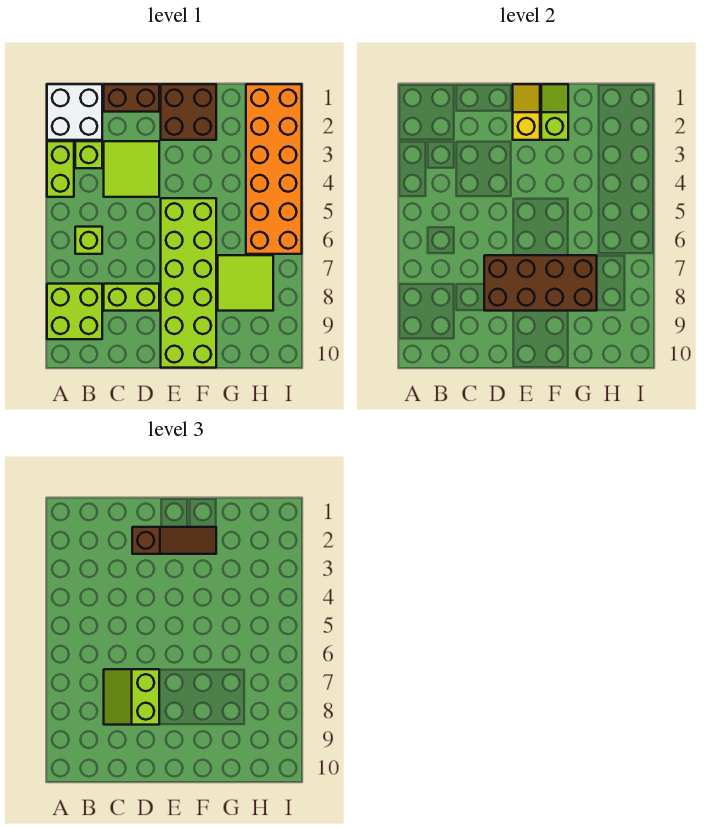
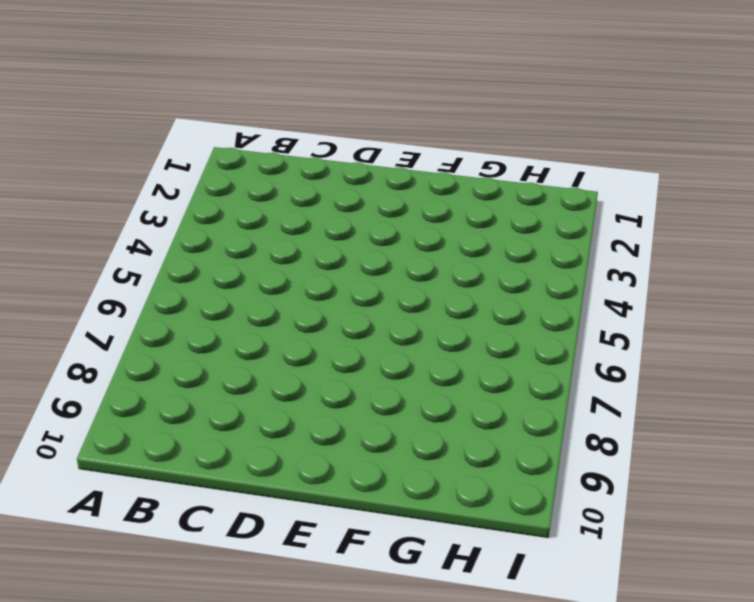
none -> white brick A1:B2 level 1
none -> lime brick A3:A4 level 1
none -> lime brick A8:B9 level 1

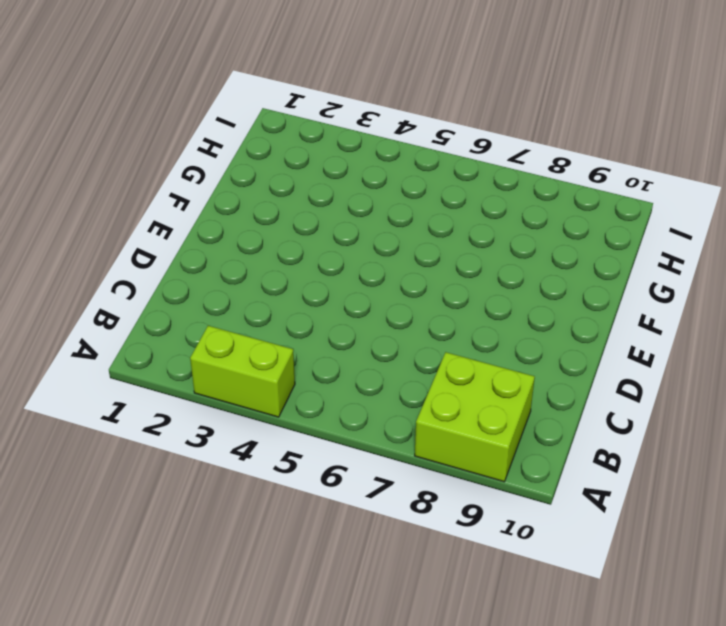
none -> white brick A1:B2 level 1
none -> lime brick B3 level 1
none -> lime brick B6 level 1

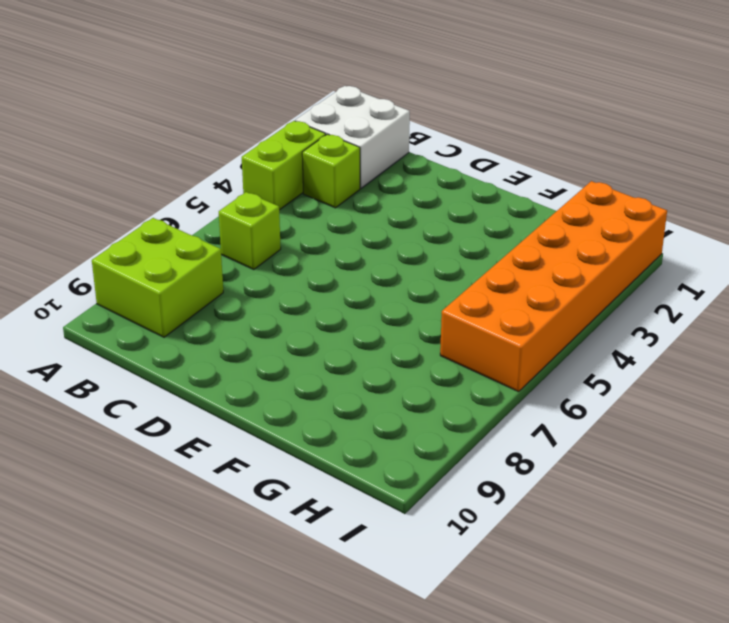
none -> brown brick C1:D1 level 1
none -> lime tile C3:D4 level 1
none -> lime brick C8:D8 level 1

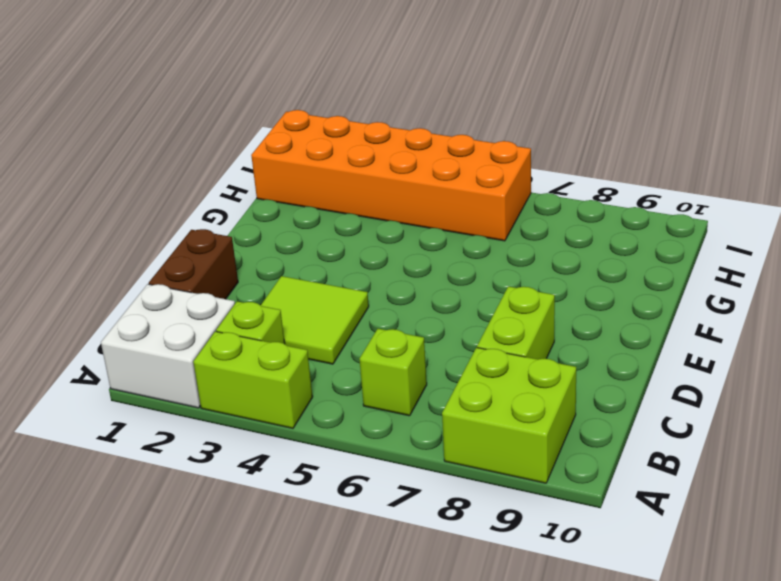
none -> brown brick E1:F2 level 1
none -> lime brick E5:F10 level 1
none -> lime tile G7:H8 level 1

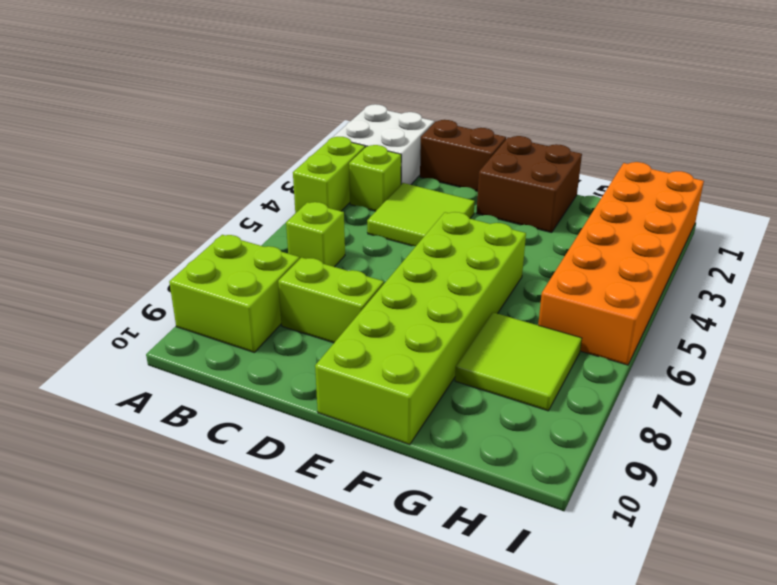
none -> brown brick D7:G8 level 2
none -> yellow slope E1:E2 level 2 top 2
none -> lime slope F1:F2 level 2 top 2

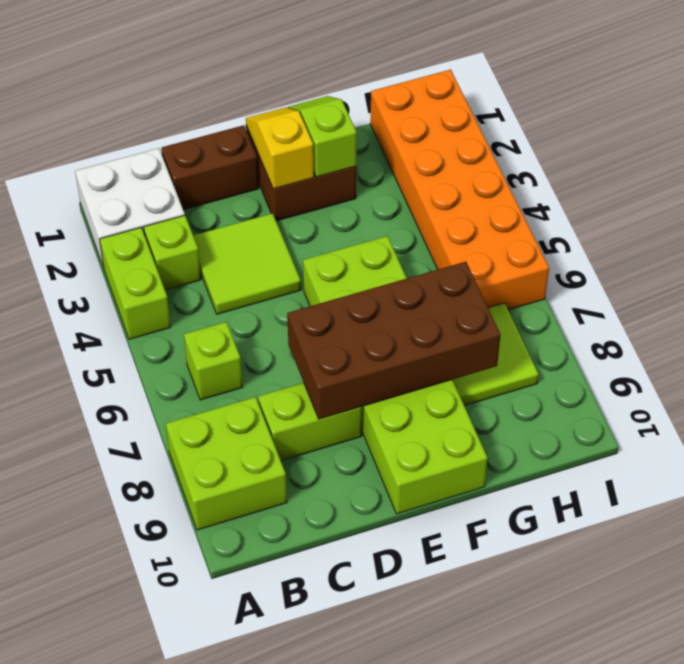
none -> lime slope C7:D8 level 3 top D
none -> brown slope D2:F2 level 3 top D

